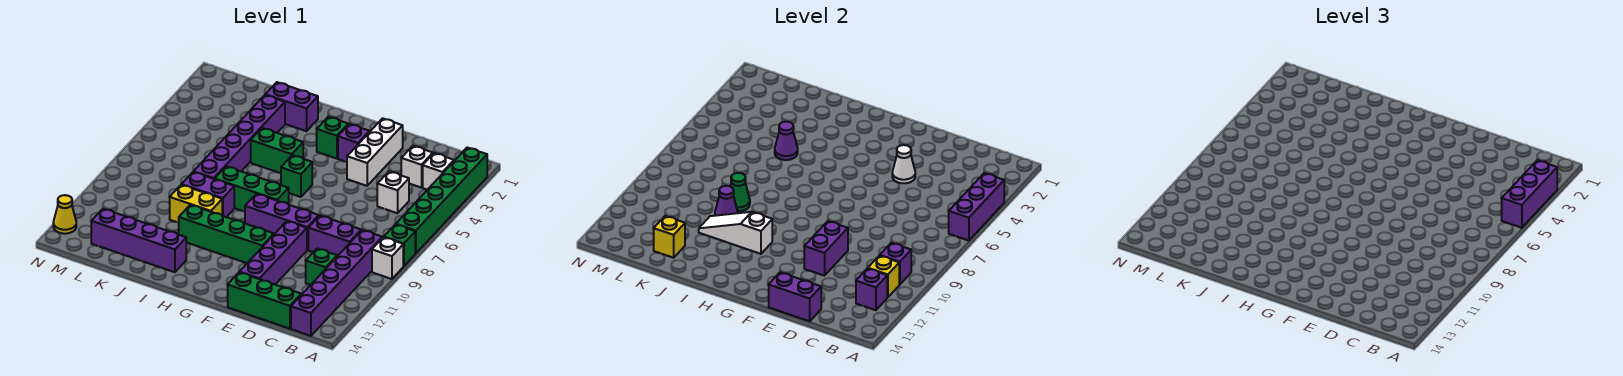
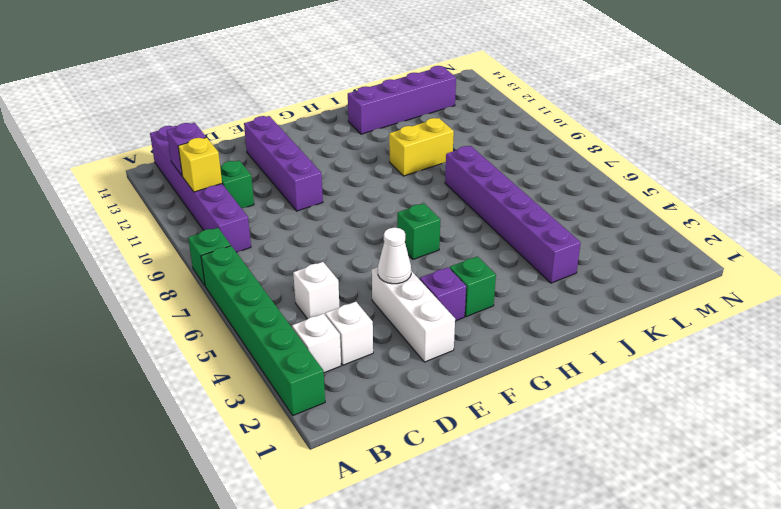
none -> white brick A9 level 1
none -> purple brick C9:D9 level 1
none -> green brick C14:E14 level 1
none -> purple brick E9:G9 level 1

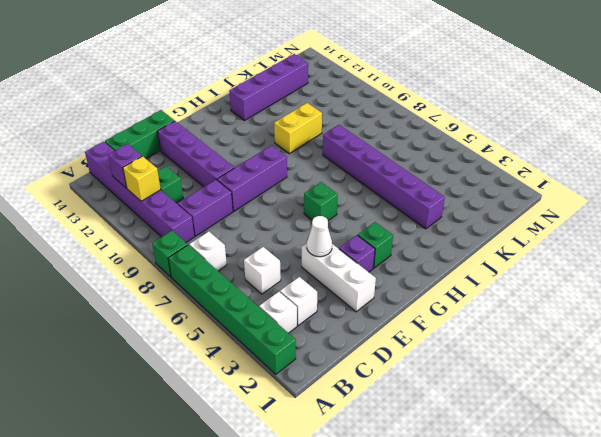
white brick B7 level 1 -> white brick A9 level 1
none -> green brick F11:I11 level 1
none -> green brick G8:I8 level 1
none -> green brick H5:I5 level 1
none -> purple brick I2:J2 level 1

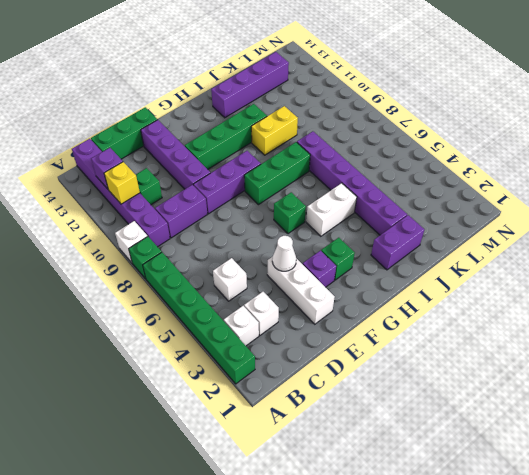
white brick H5:I5 level 1 -> green brick H5:I5 level 1
none -> purple brick I9:J9 level 1
none -> yellow cone N13 level 1
none -> purple brick A4:A6 level 2
none -> purple brick B10 level 2

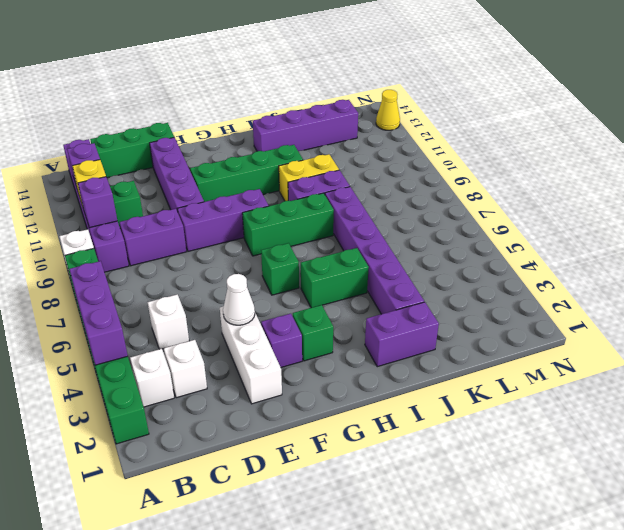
none -> purple brick D14:E14 level 2
none -> purple brick E10:E11 level 2
none -> white slope H11:J11 level 2 top H
none -> purple cone J5 level 2

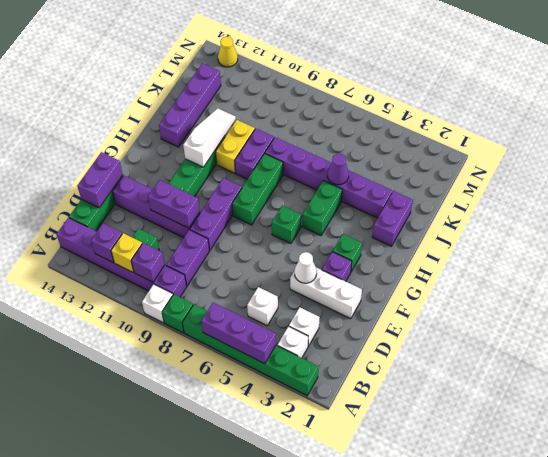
none -> green cone J9 level 2
none -> purple cone J10 level 2
none -> yellow brick K13 level 2
none -> purple brick A3:A5 level 3

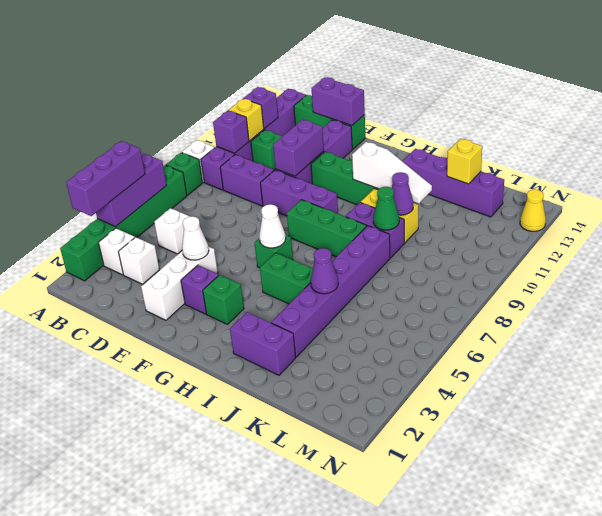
white cone G6 level 2 -> none

